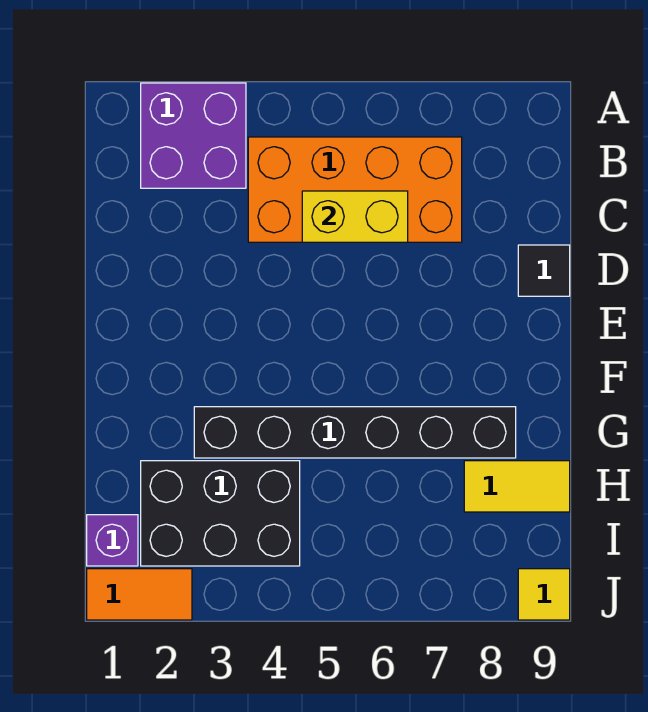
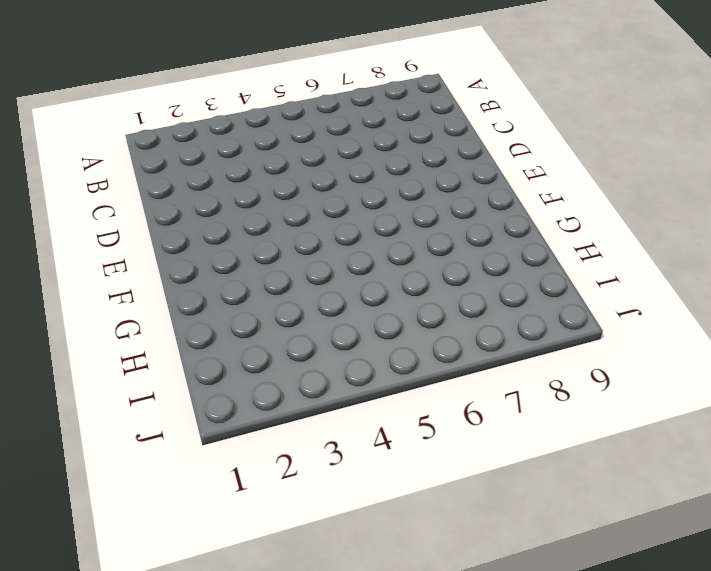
none -> purple brick A2:B3 level 1
none -> orange brick B4:C7 level 1

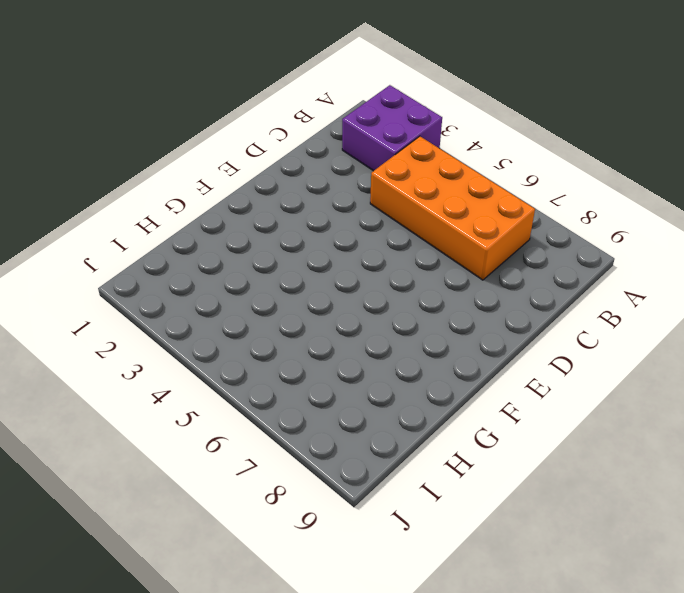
none -> black tile D9 level 1
none -> black brick G3:G8 level 1

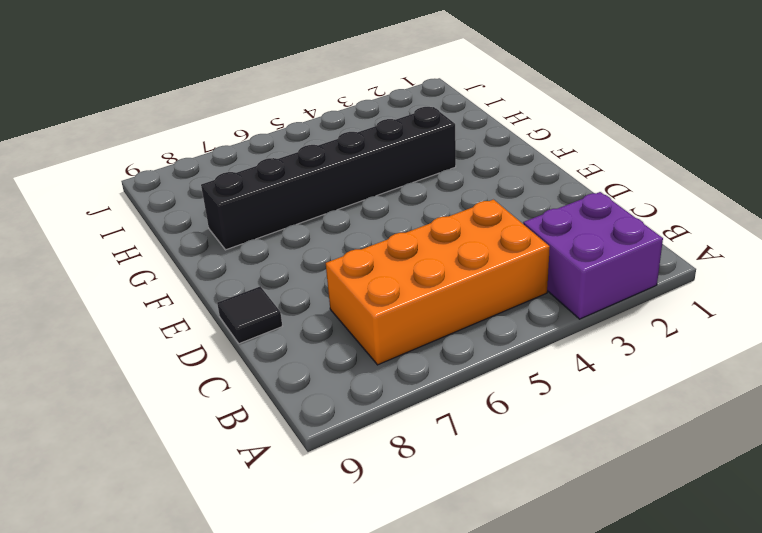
none -> black brick H2:I4 level 1
none -> yellow tile H8:H9 level 1

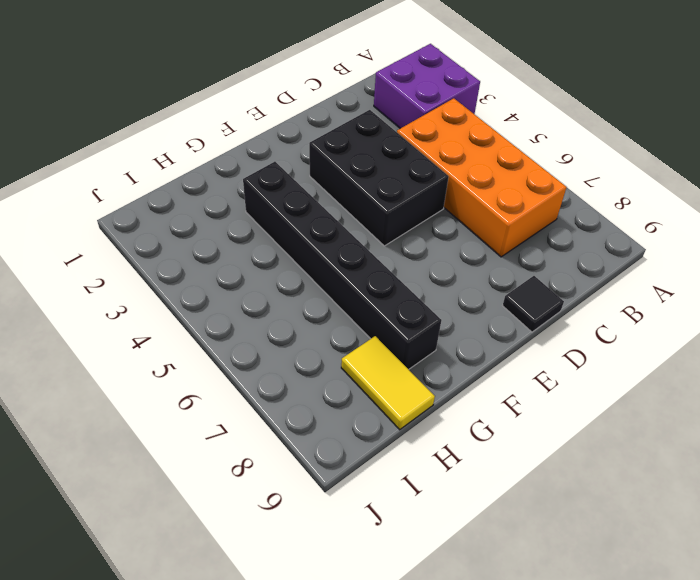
black brick D3:E5 level 1 -> black brick H2:I4 level 1
none -> purple brick I1 level 1
none -> orange tile J1:J2 level 1

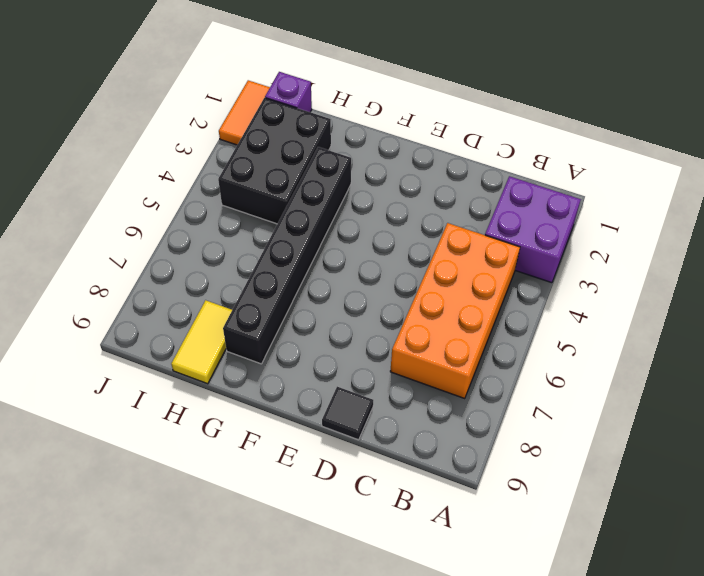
none -> yellow tile J9 level 1
none -> yellow brick C5:C6 level 2

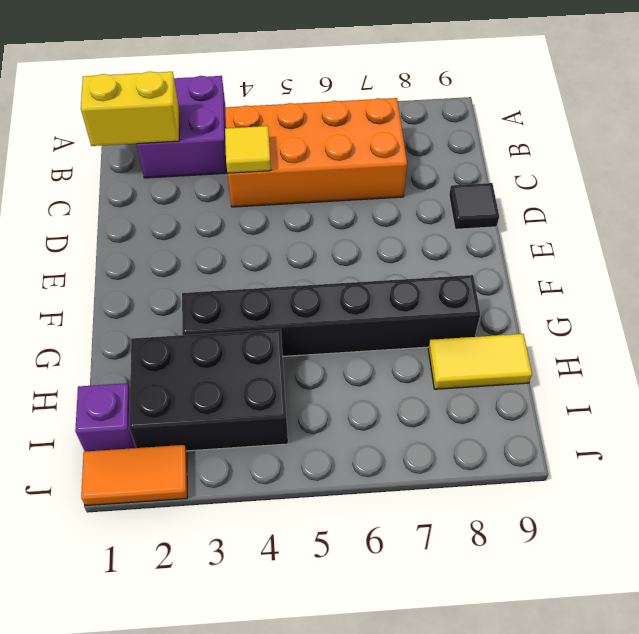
yellow brick B1:B2 level 2 -> yellow brick C5:C6 level 2
yellow tile C4 level 2 -> yellow tile J9 level 1

